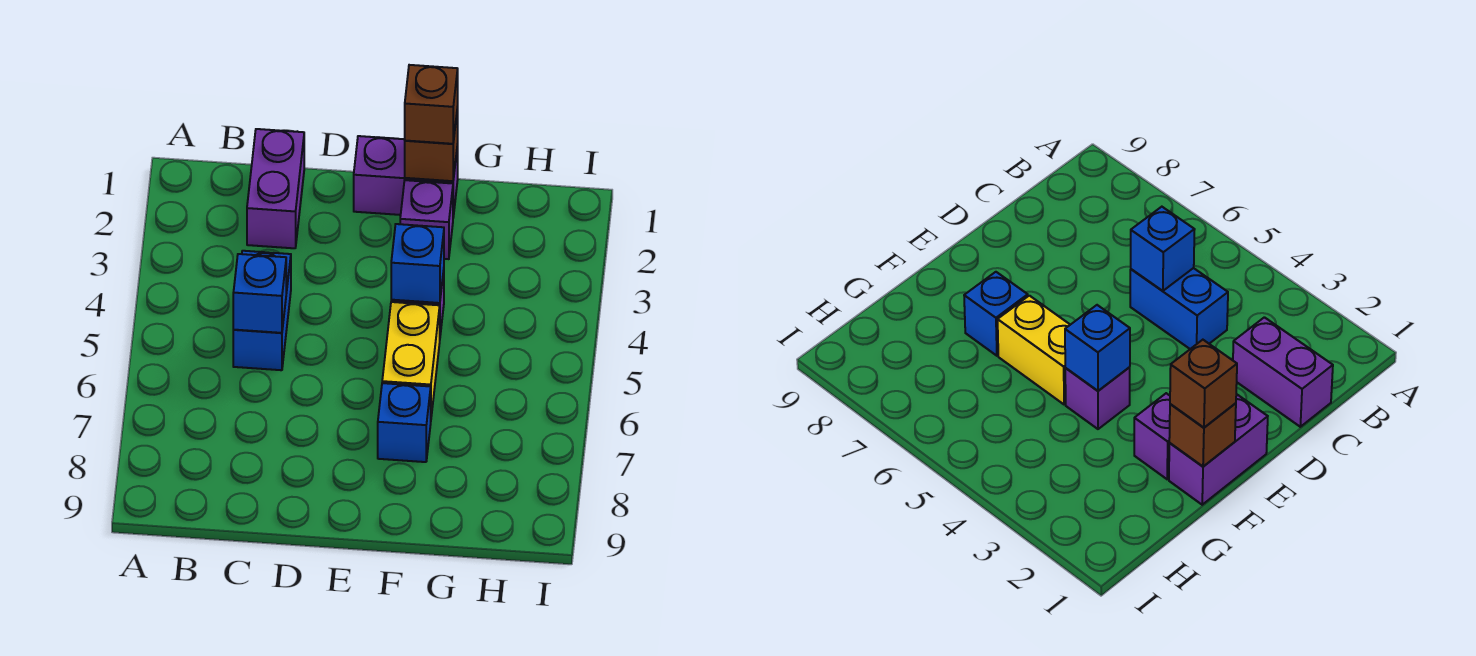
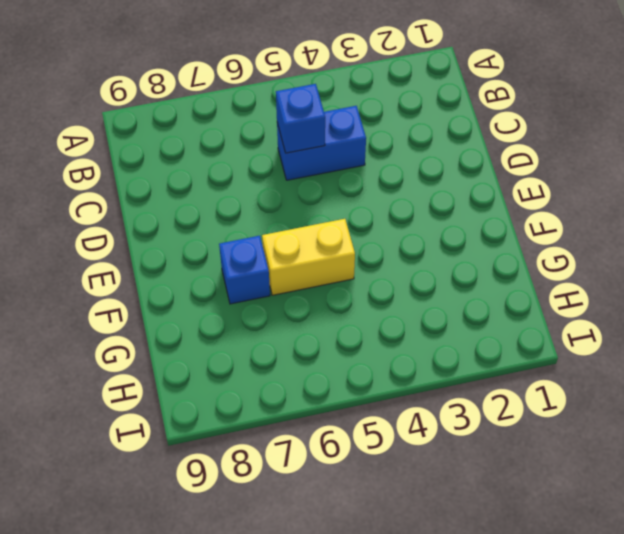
none -> purple brick C1:C2 level 1
none -> purple brick E1:F1 level 1

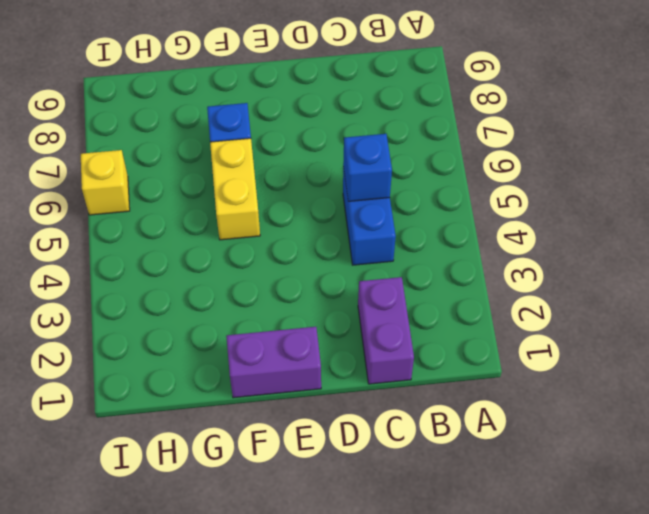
yellow brick I6 level 1 -> none
none -> purple brick F2 level 1
none -> purple brick F4 level 1

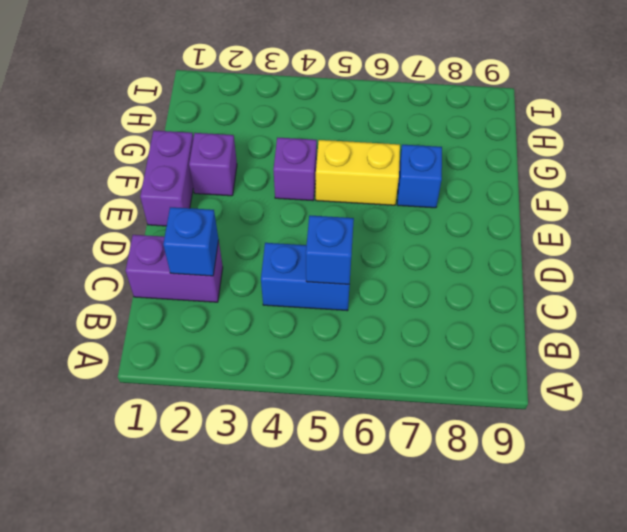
blue brick C2 level 2 -> blue brick F4 level 2
none -> brown brick F1 level 2
none -> brown brick F1 level 3

